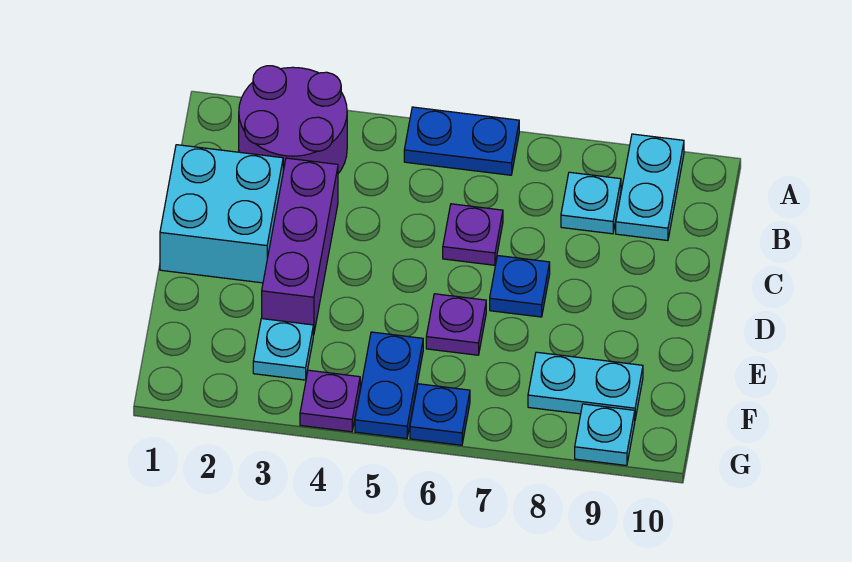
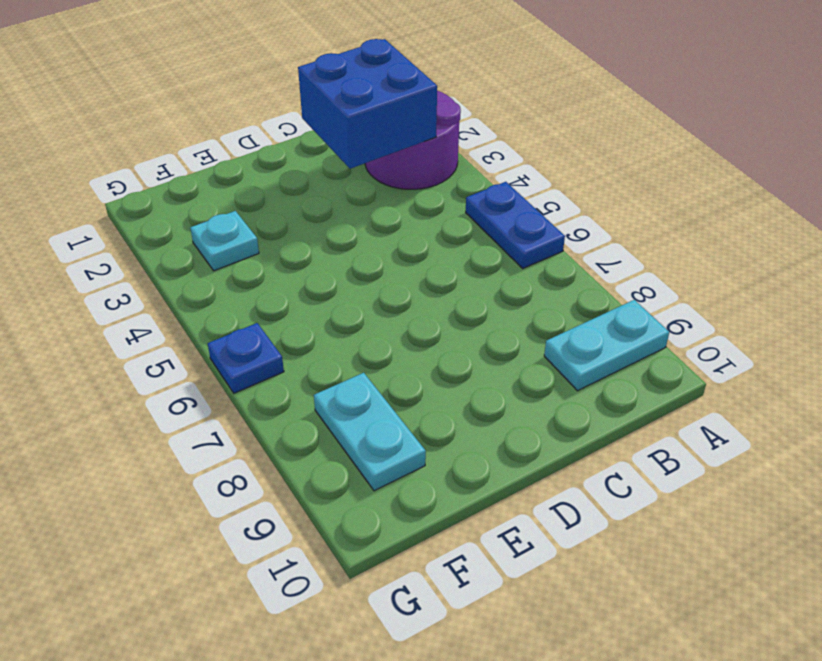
blue brick B2:C3 level 2 -> none
none -> cyan plate B8 level 1
none -> cyan brick C1:D2 level 1
none -> purple brick C3:E3 level 1

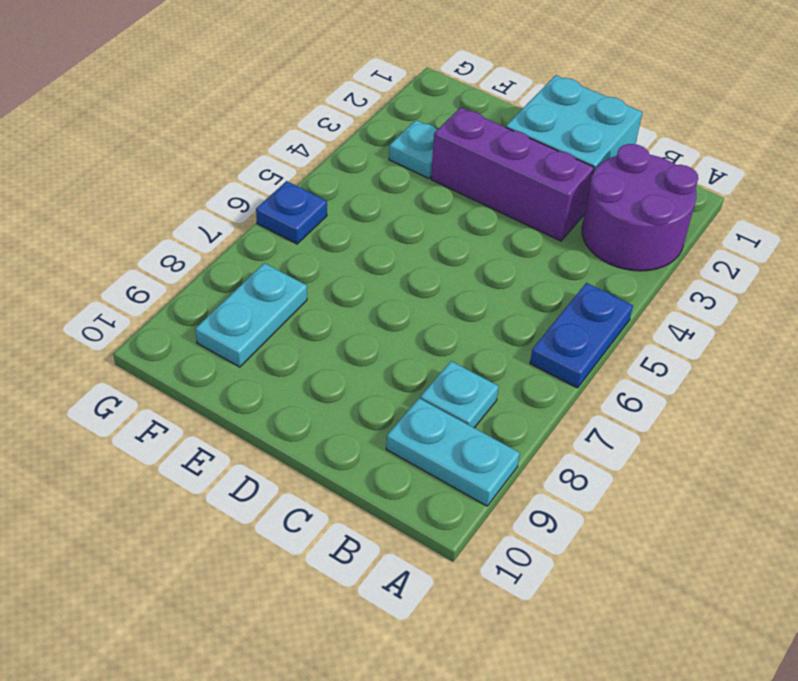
none -> purple plate C6 level 1
none -> blue plate D7 level 1
none -> purple plate E6 level 1

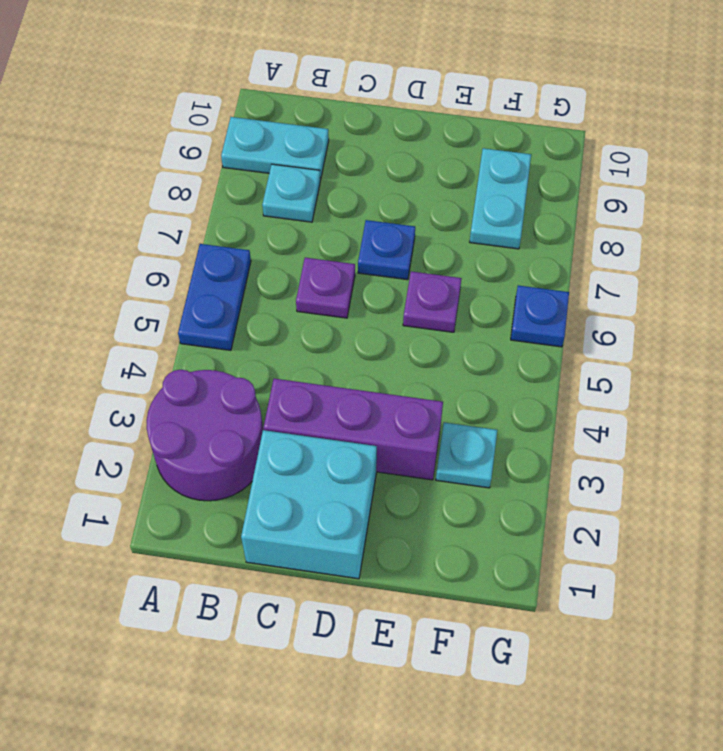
none -> blue plate F5:G5 level 1
none -> purple plate G4 level 1
none -> cyan plate G9 level 1

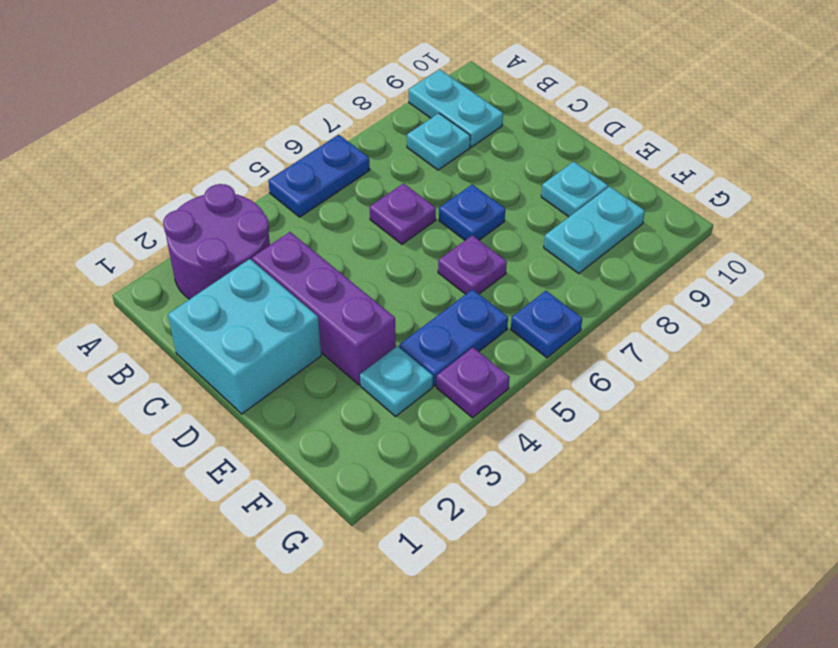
cyan plate E9 level 1 -> cyan plate G9 level 1
blue plate F4:F5 level 1 -> blue plate F5:G5 level 1

